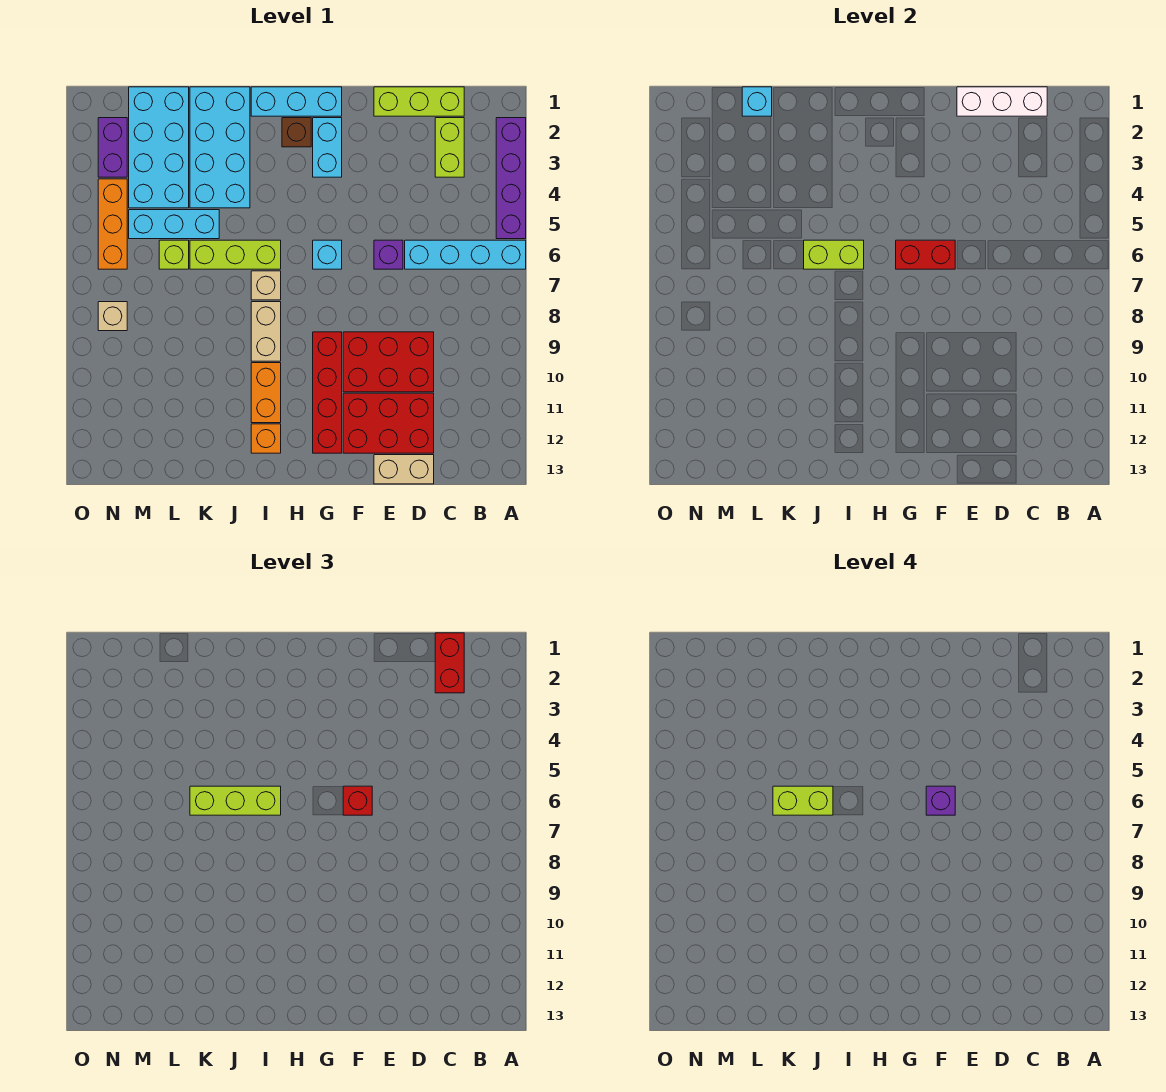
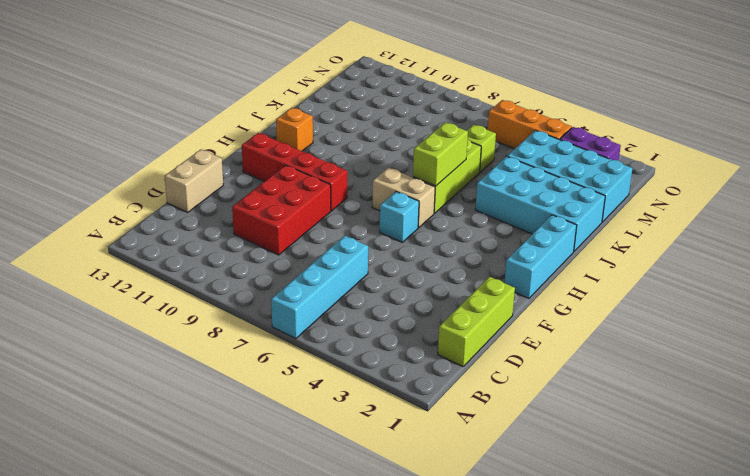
tan brick H6:H7 level 1 -> tan brick I8:I9 level 1
none -> purple brick A2:A5 level 1
none -> lime brick C2:C3 level 1
none -> red brick D11:F12 level 1
none -> purple brick E6 level 1

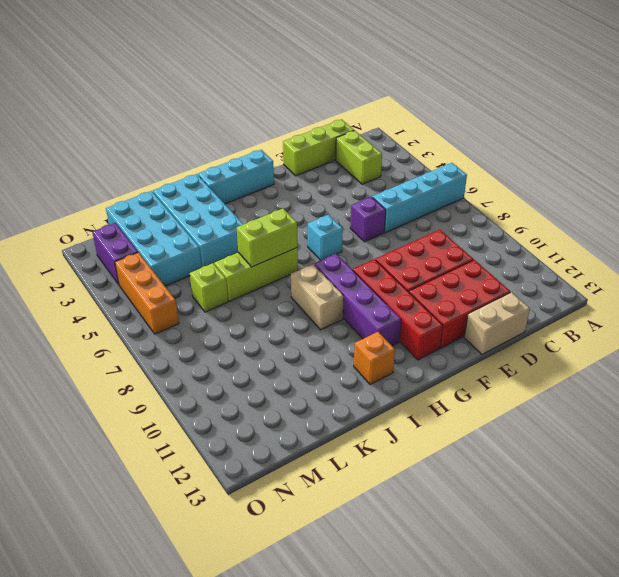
purple brick H8:H11 level 1 -> purple brick A2:A5 level 1
none -> cyan brick G2:G3 level 1
none -> brown brick H2 level 1
none -> tan brick I7 level 1
none -> orange brick I10:I11 level 1

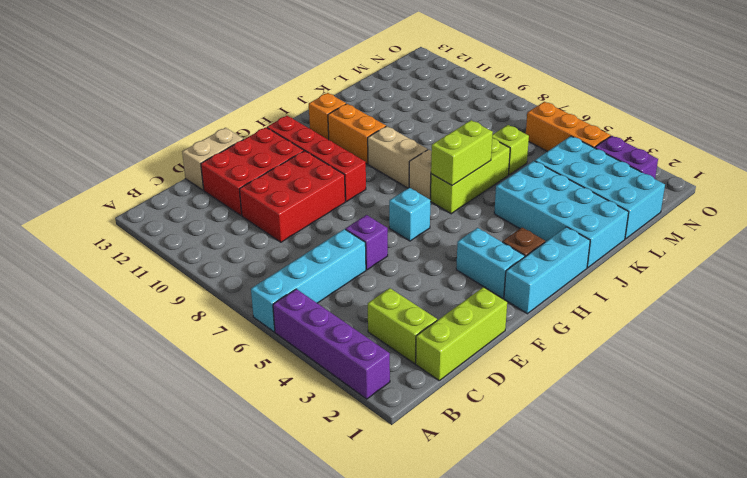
none -> cyan brick K5:M5 level 1
none -> tan brick N8 level 1
none -> white brick C1:E1 level 2
none -> red brick F6:G6 level 2

